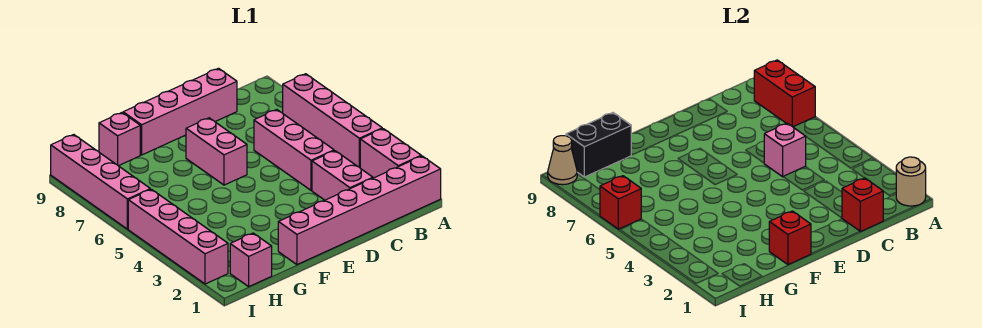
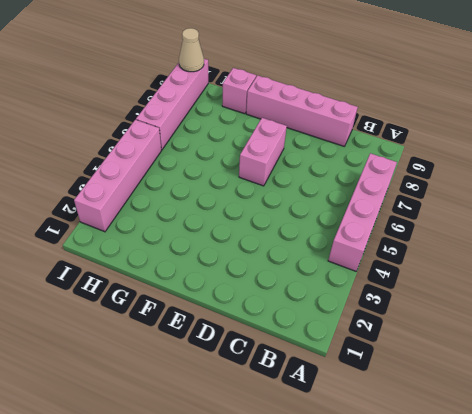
none -> pink brick A1:F1 level 1
none -> pink brick A2:A3 level 1
none -> pink brick C2:C3 level 1

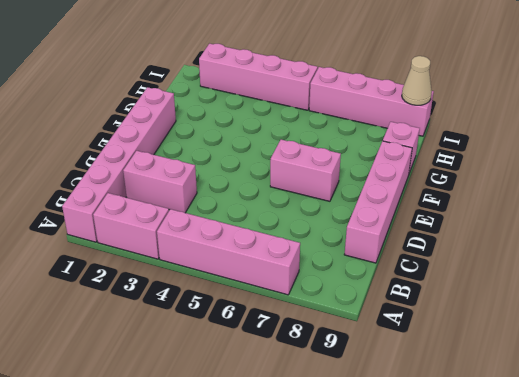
none -> pink brick C4:C6 level 1
none -> pink brick H1 level 1
none -> tan round brick A1 level 2

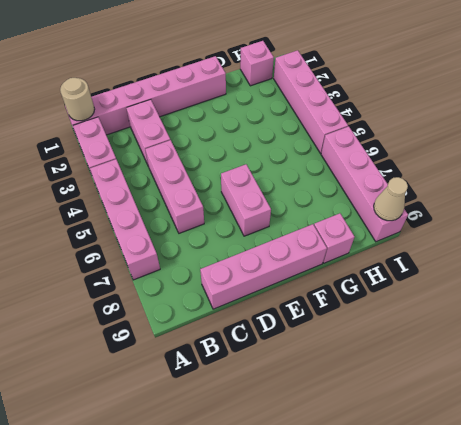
none -> red brick A7:A8 level 2
none -> red brick C1 level 2
none -> pink brick C5 level 2

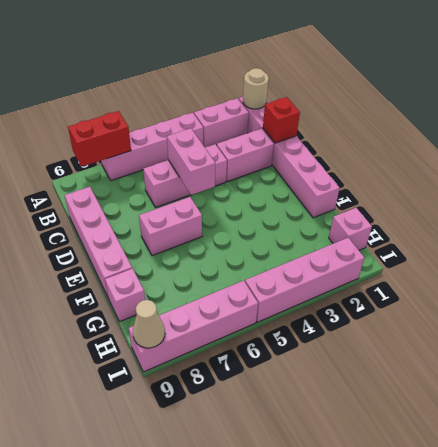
pink brick C5:D5 level 2 -> pink brick C5 level 2
none -> red brick F1 level 2
none -> black brick G9:H9 level 2
none -> red brick I6 level 2

